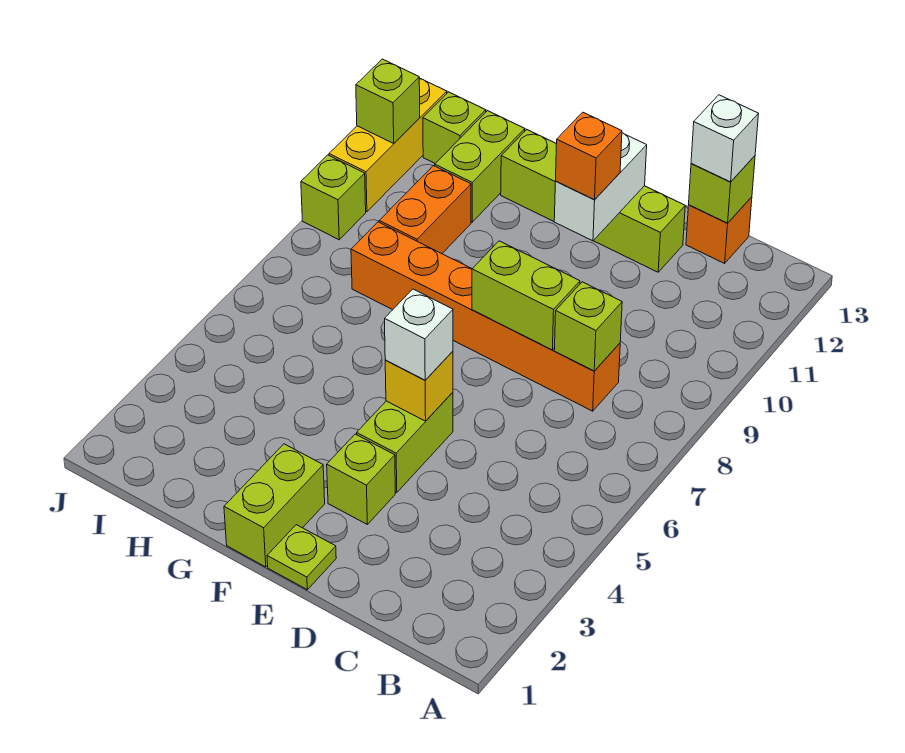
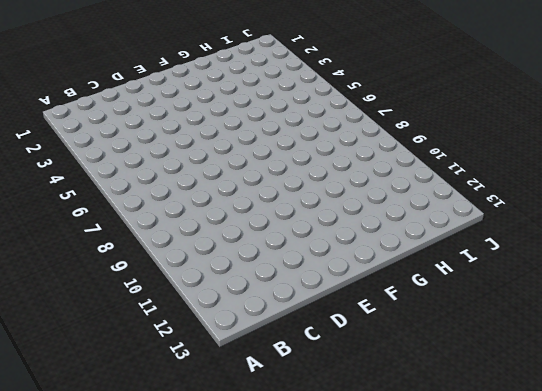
none -> orange brick C8:H8 level 1
none -> orange brick C13 level 1
none -> lime brick D12:G12 level 1

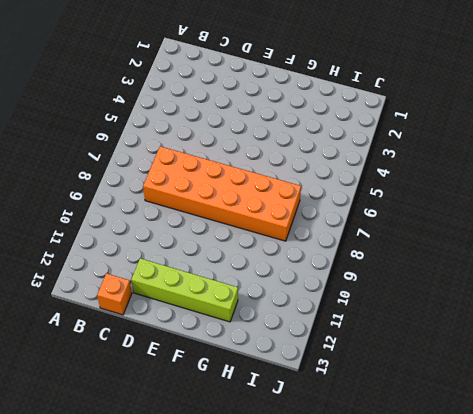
orange brick C7:H8 level 1 -> orange brick C8:H8 level 1
none -> lime plate E1 level 1
none -> lime brick E3 level 1
none -> lime brick E4:E5 level 1

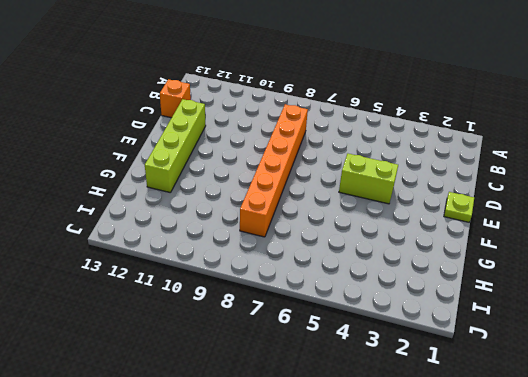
none -> lime brick E3 level 1
none -> lime brick F1:F2 level 1
none -> orange brick H9:H10 level 1

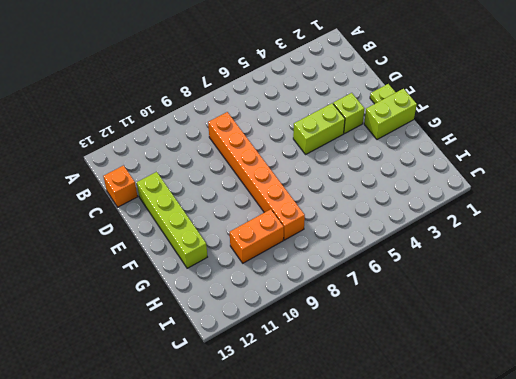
none -> lime brick H11:H12 level 1
none -> lime brick I12 level 1
none -> lime brick J9 level 1

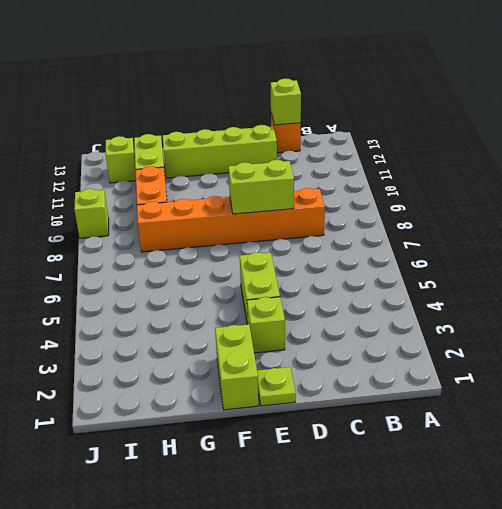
none -> yellow brick J10:J12 level 1
none -> lime brick C8 level 2
none -> yellow brick E5 level 2

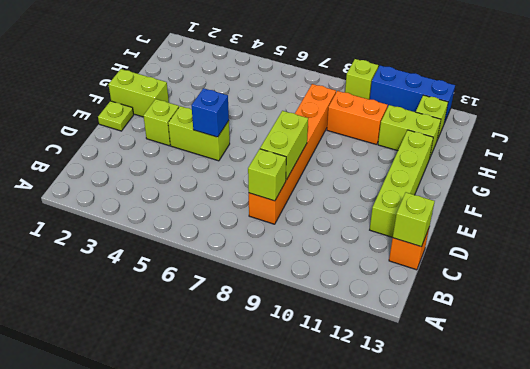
blue brick E5 level 2 -> yellow brick E5 level 2
blue brick J10:J12 level 1 -> yellow brick J10:J12 level 1
none -> white brick E11:E12 level 2
none -> lime brick J11 level 2
none -> white brick C13 level 3

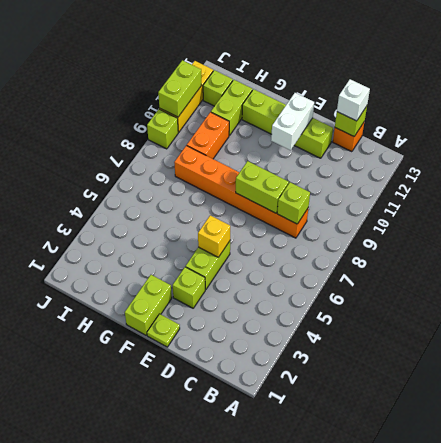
lime brick J10:J11 level 2 -> lime brick J11 level 2
none -> white brick E5 level 3
none -> orange brick E11 level 3

